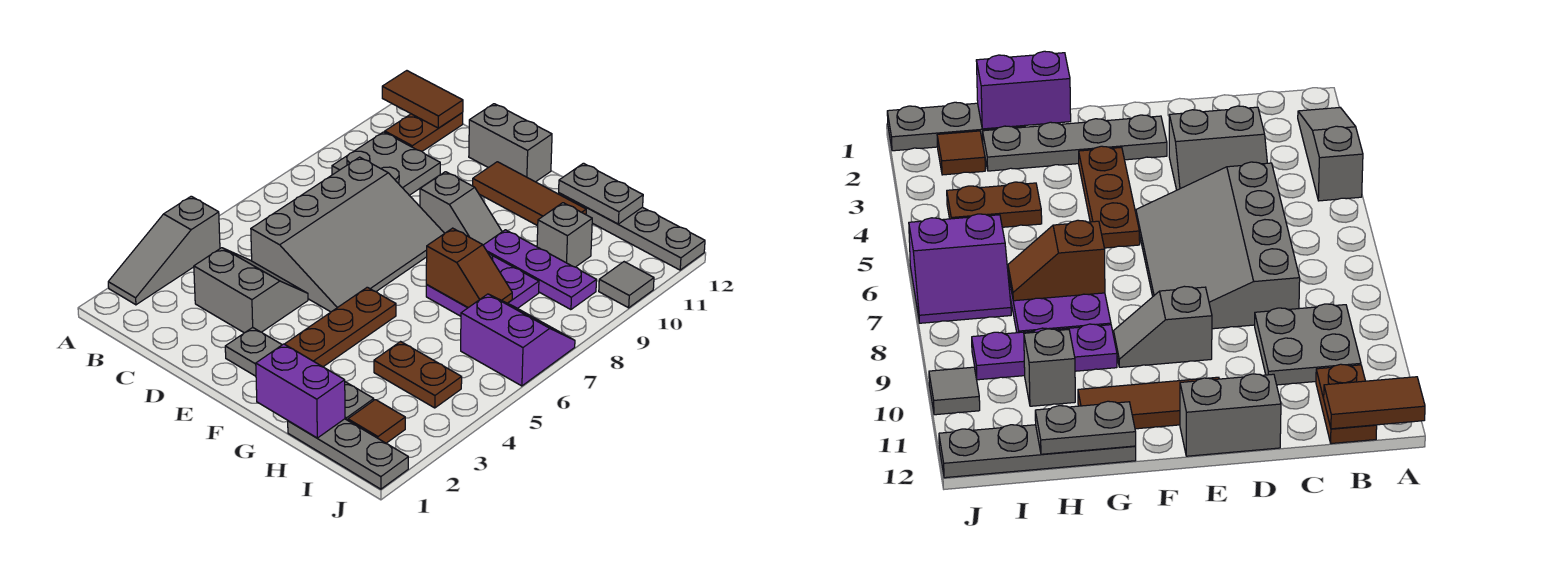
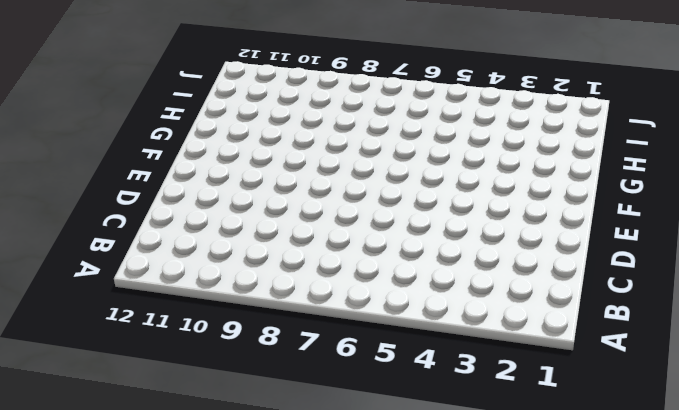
none -> grey slope A2:A4 level 1 top 4
none -> grey plate B9:C10 level 1
none -> brown plate B11:B12 level 1

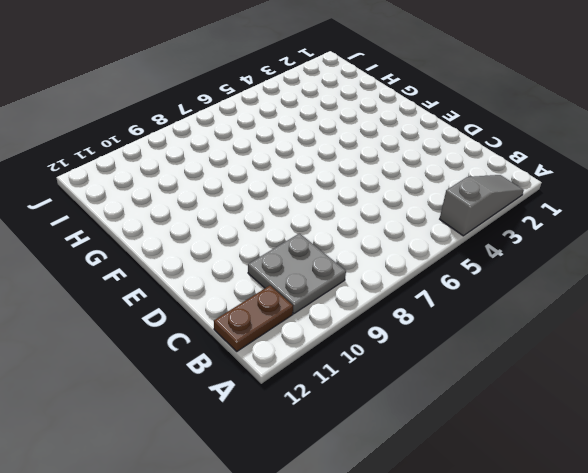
none -> grey slope C3:D4 level 1 top 3
none -> grey slope C5:E8 level 1 top C
none -> grey brick D12:E12 level 1

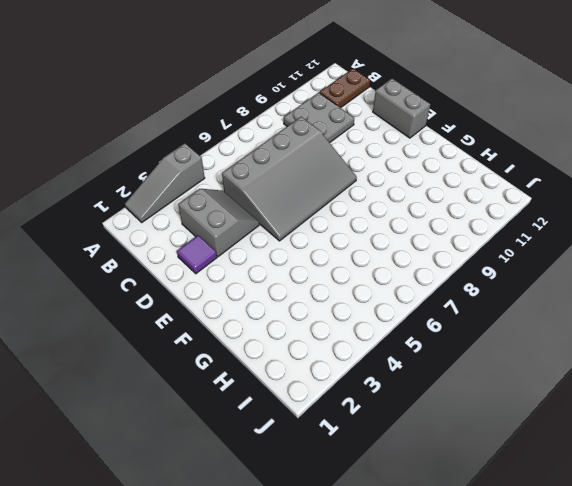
purple tile D2 level 1 -> none
none -> grey plate E2:H2 level 1
none -> grey slope E9:F9 level 1 top E
none -> brown tile E11:G11 level 1

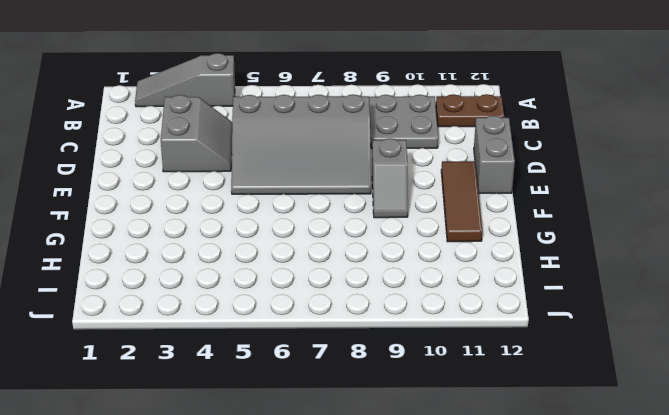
none -> grey plate E2:H2 level 1
none -> brown plate F3:F5 level 1
none -> purple plate G7:H8 level 1

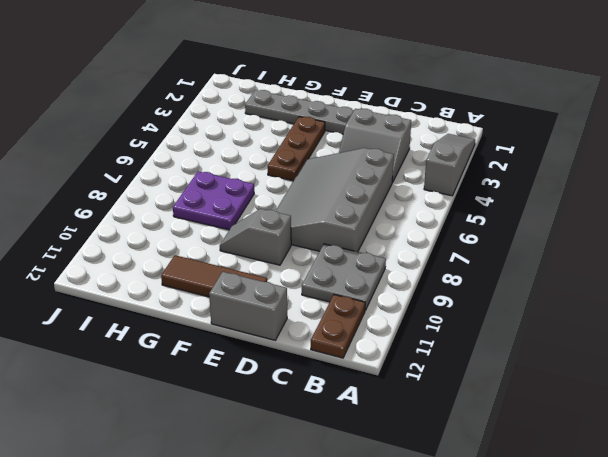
none -> purple plate G9:I9 level 1
none -> grey plate G12:J12 level 1
none -> grey plate H1:J1 level 1

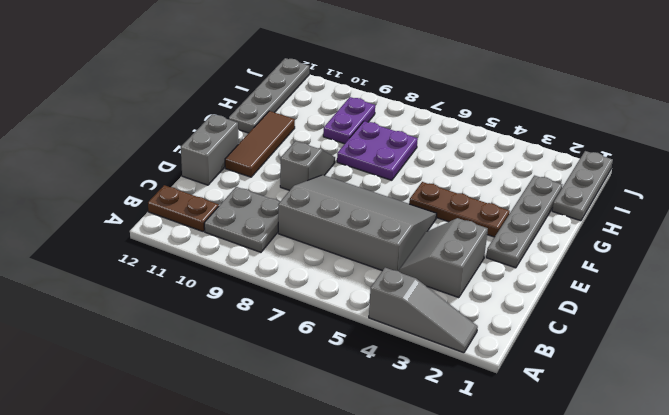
purple plate H9:I9 level 1 -> purple plate G9:I9 level 1
none -> brown plate H4:I4 level 1
none -> grey brick H10 level 1
none -> brown tile I2 level 1

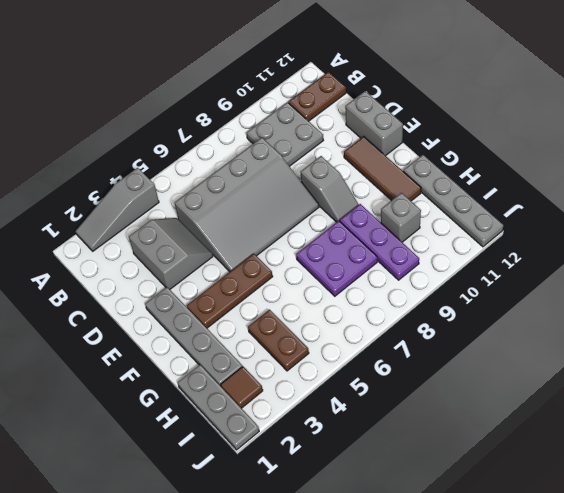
none -> purple slope I6:J7 level 1 top 6
none -> grey tile J10 level 1
none -> brown tile A12:B12 level 2

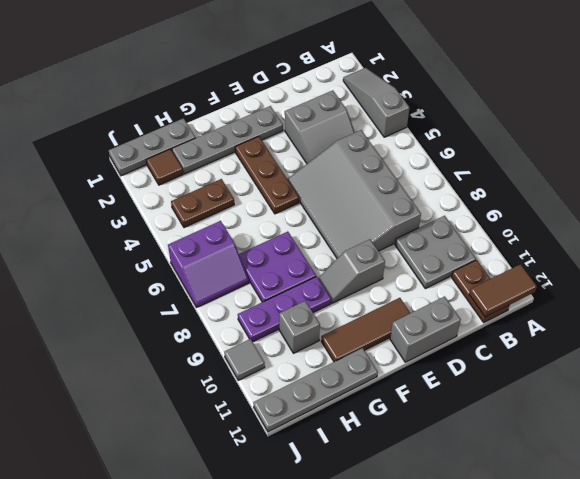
none -> purple brick G1:H1 level 2
none -> brown slope G7:H7 level 2 top G
none -> grey plate G12:H12 level 2

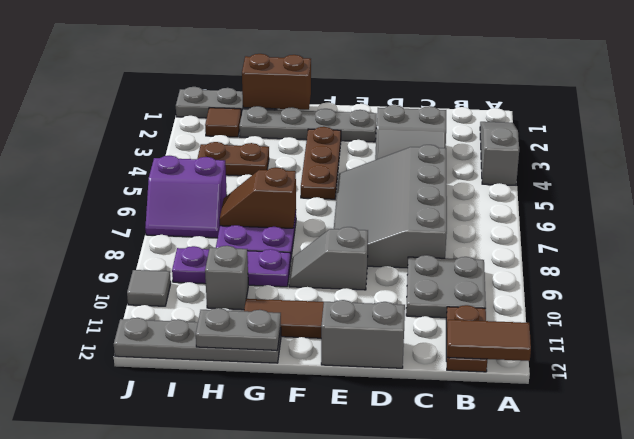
brown brick G1:H1 level 2 -> purple brick G1:H1 level 2

